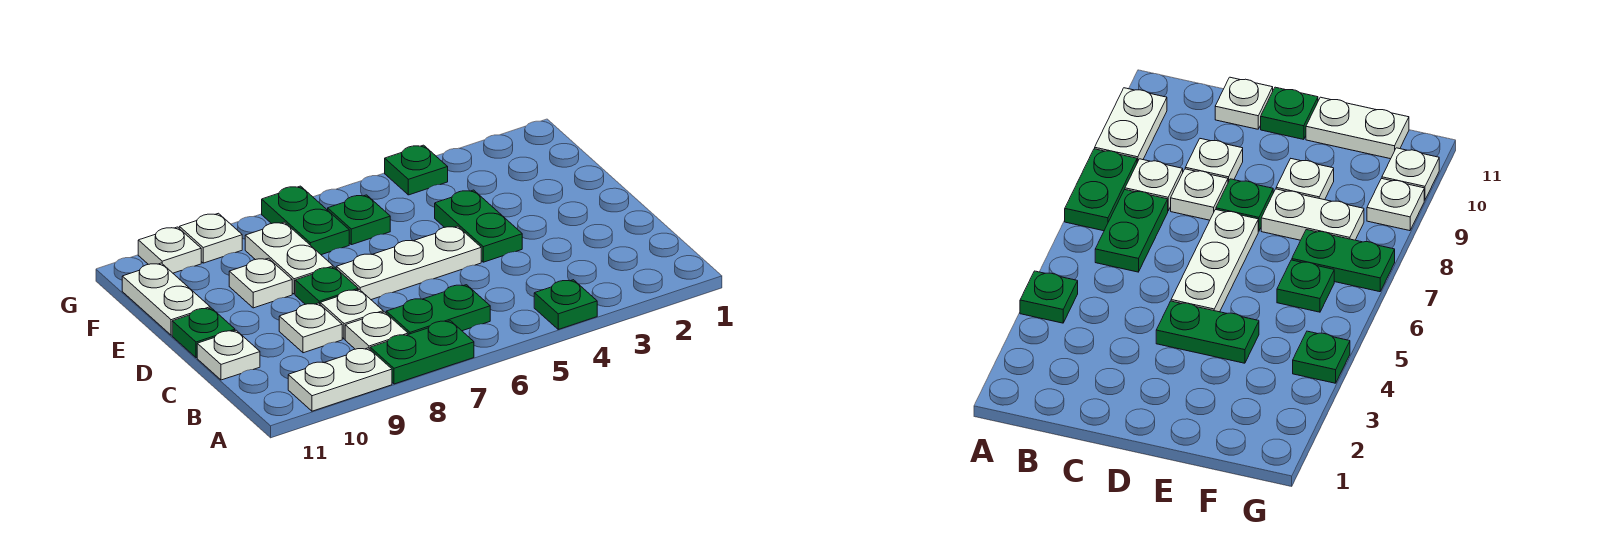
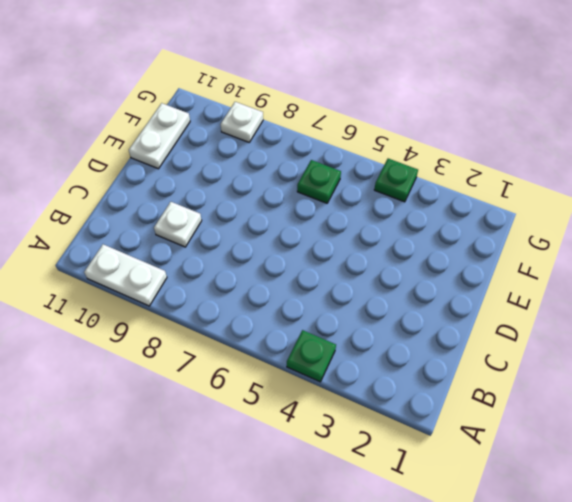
none -> green plate A7:A8 level 1
none -> green plate B6:B7 level 1
none -> white plate B8 level 1

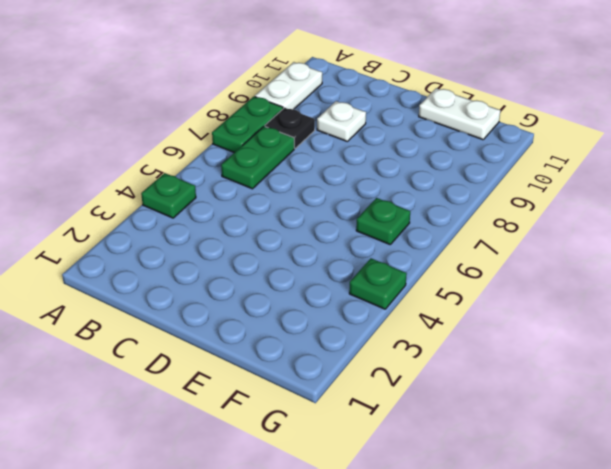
black plate B8 level 1 -> white plate B8 level 1
none -> white plate C8 level 1
none -> white plate C11 level 1
none -> green plate D4:E4 level 1

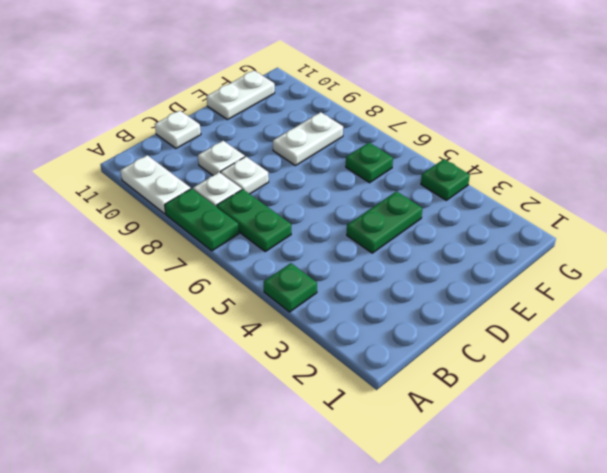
none -> white plate D5:D7 level 1
none -> green plate D8 level 1
none -> green plate D11 level 1

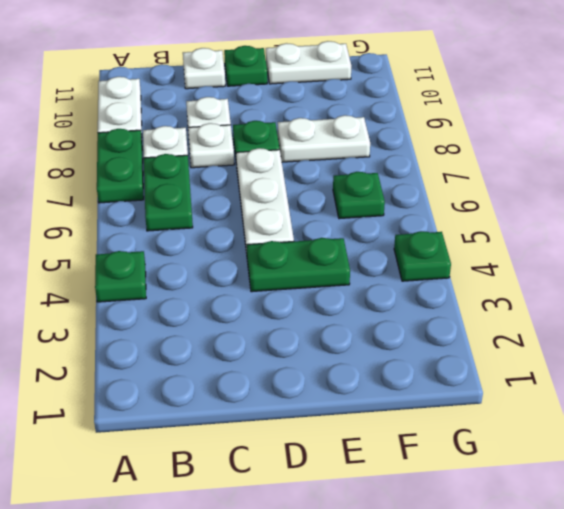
none -> white plate E9 level 1
none -> green plate F7:G7 level 1
none -> white plate G9 level 1

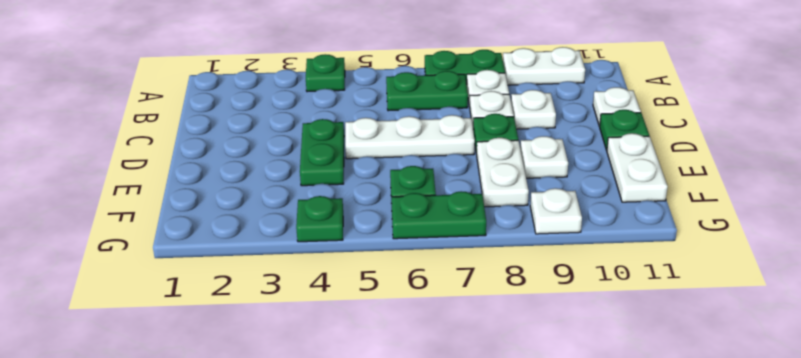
green plate G6:G7 level 1 -> green plate F7:G7 level 1
none -> white plate G10 level 1

